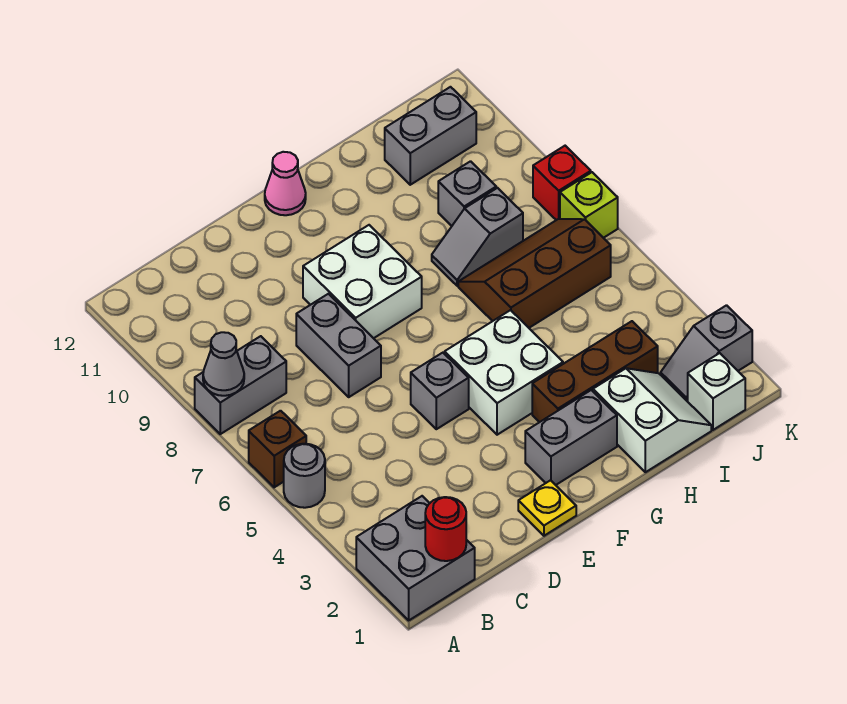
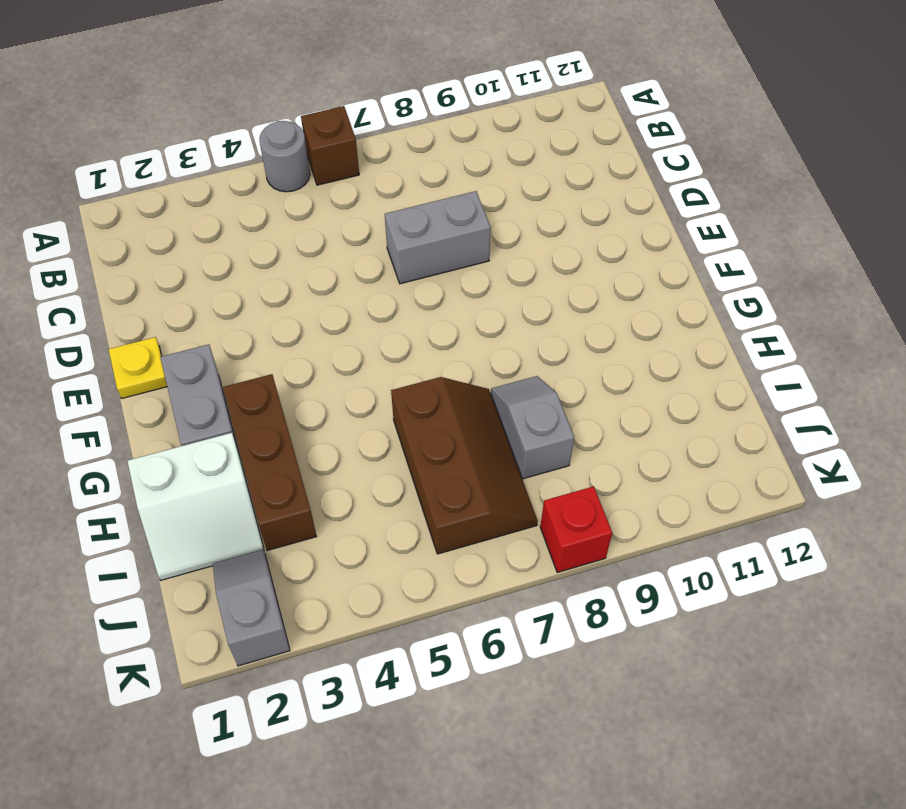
none -> grey brick A1:B2 level 1
none -> grey brick A8:B8 level 1
none -> grey brick E5 level 1

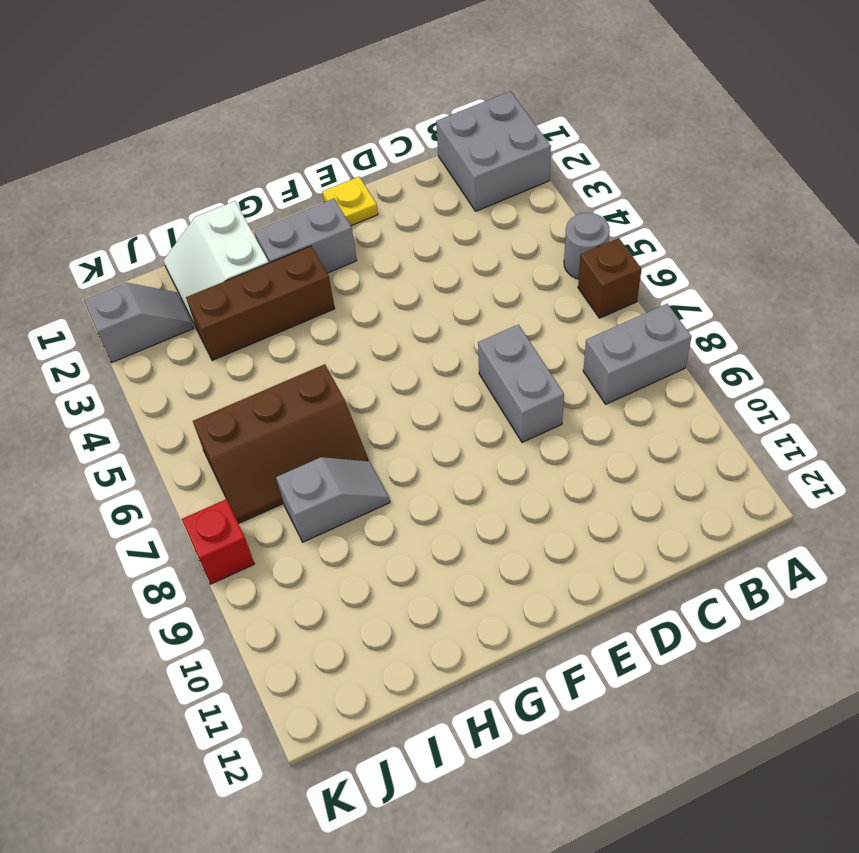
none -> grey brick E5 level 1
none -> white brick E8:F9 level 1
none -> white brick F4:G5 level 1

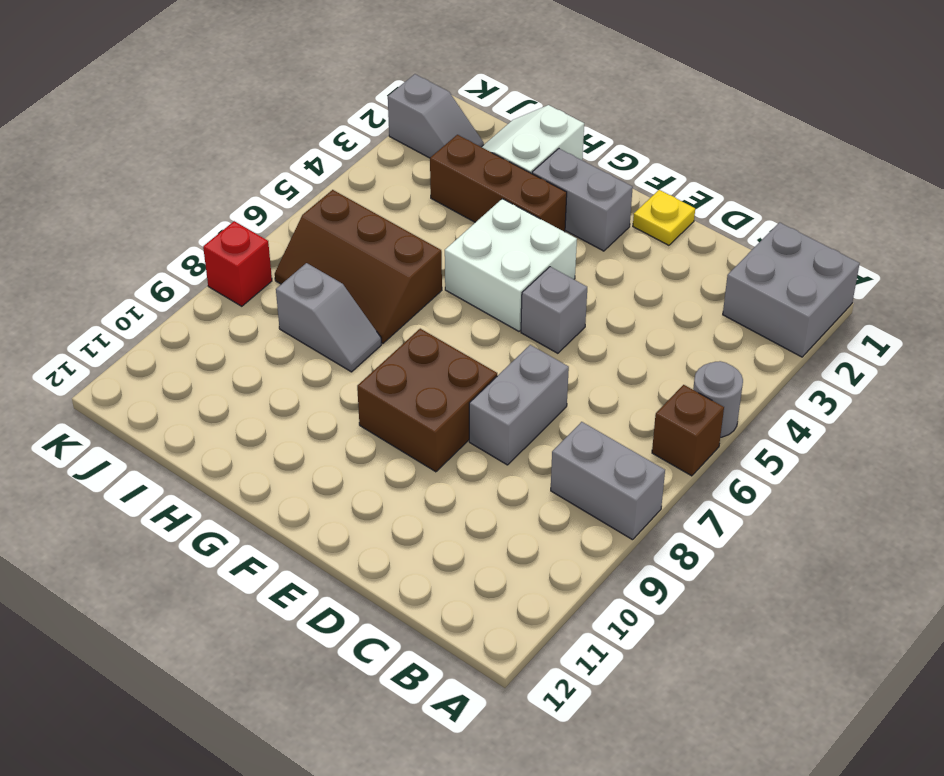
brown brick E8:F9 level 1 -> white brick E8:F9 level 1
none -> pink cone F12 level 1
none -> grey brick I9 level 1
none -> grey brick I11:J11 level 1

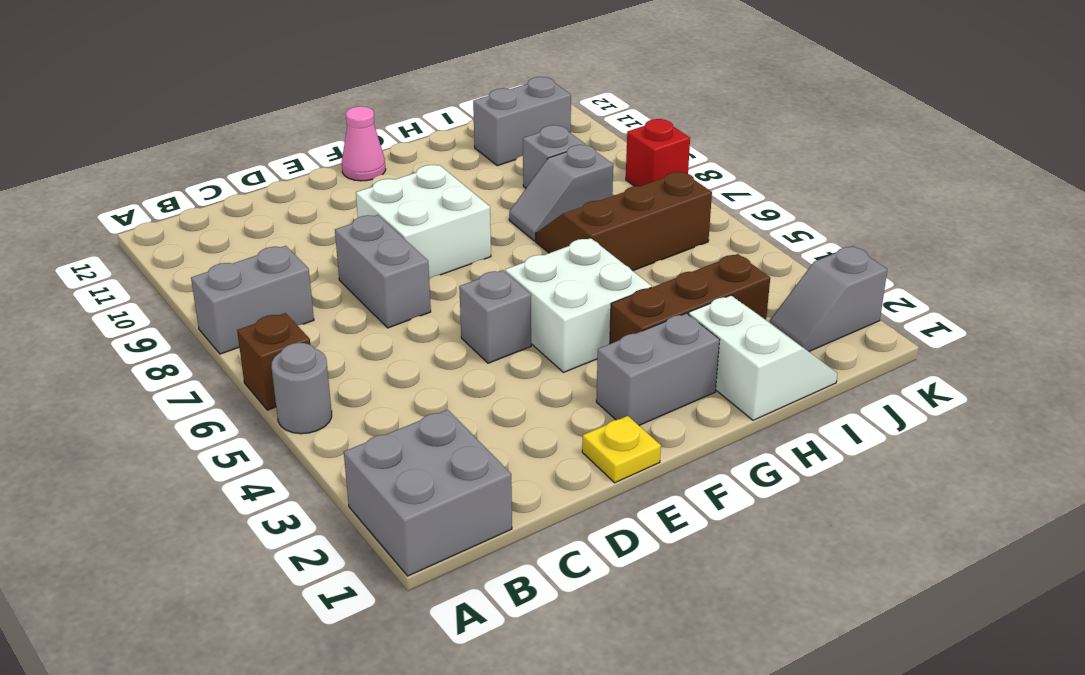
none -> white brick J1 level 1
none -> lime brick K7 level 1
none -> grey cone A8 level 2

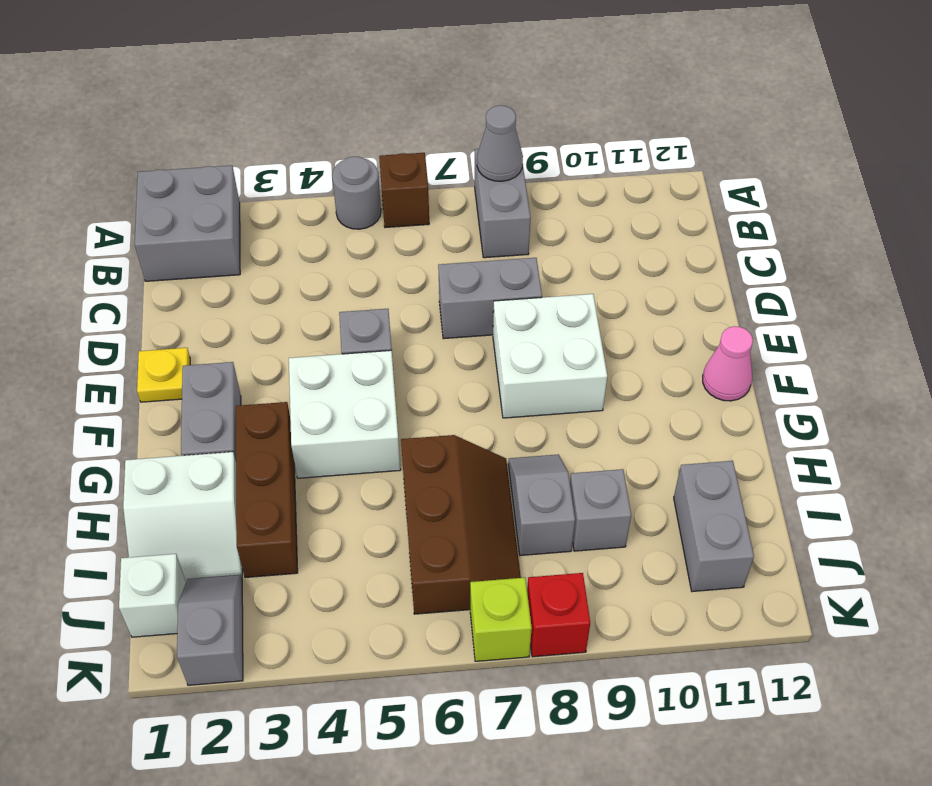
none -> red round brick B1 level 2

